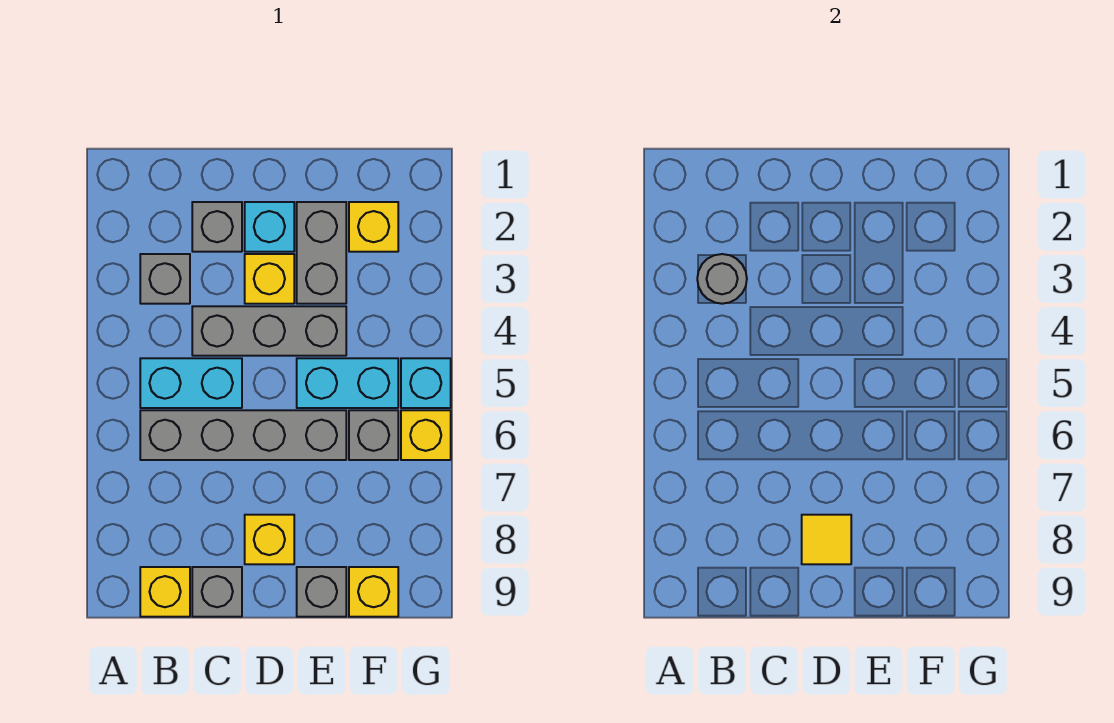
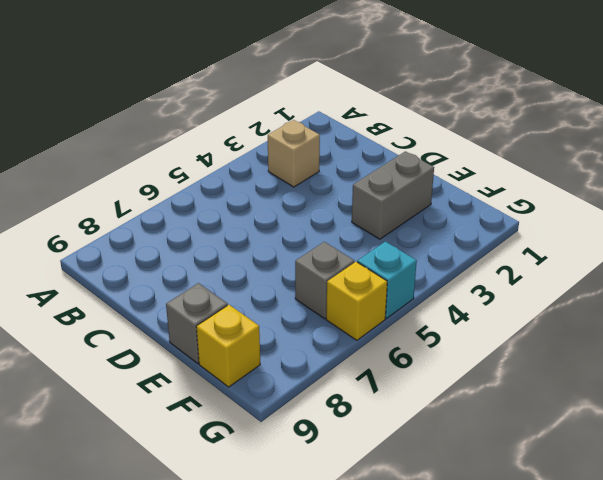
tan brick B3 level 1 -> grey brick B3 level 1
none -> cyan brick B5:C5 level 1
none -> grey brick B6:E6 level 1
none -> yellow brick B9 level 1

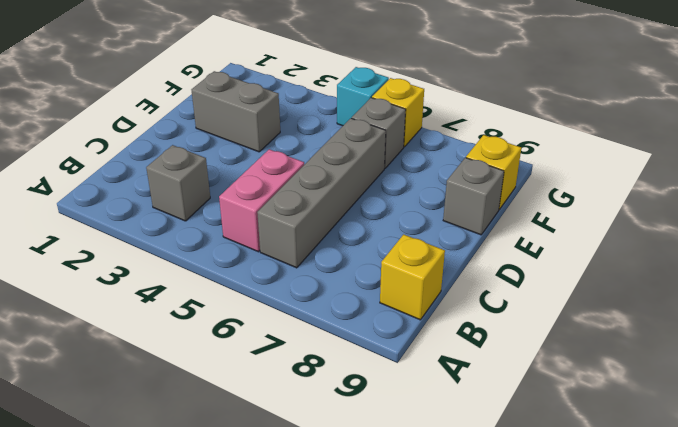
pink brick B5:C5 level 1 -> cyan brick B5:C5 level 1
none -> grey brick C2 level 1
none -> grey brick C4:E4 level 1
none -> grey brick C9 level 1

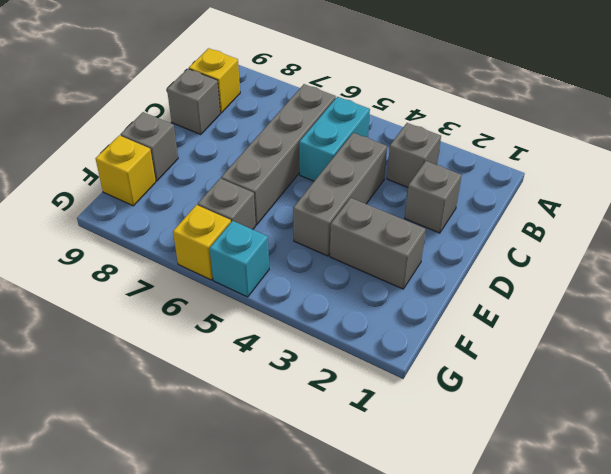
none -> cyan brick D2 level 1
none -> yellow brick D3 level 1
none -> yellow brick D8 level 1

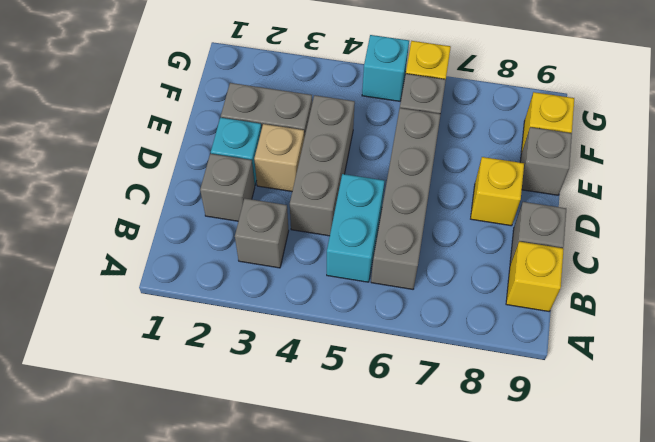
tan brick D3 level 1 -> yellow brick D3 level 1
none -> cyan brick E5:F5 level 1
none -> yellow brick F2 level 1
none -> grey round brick B3 level 2

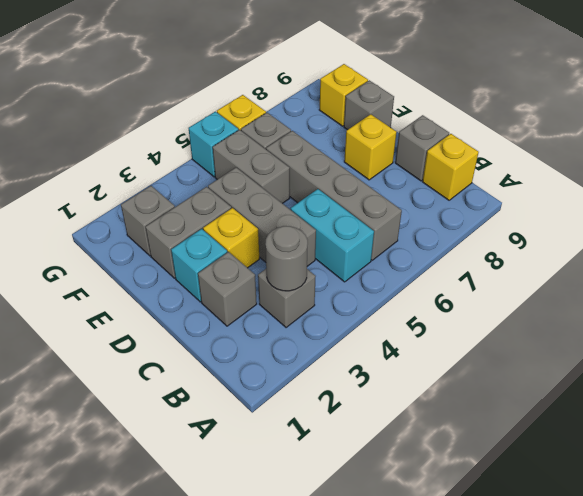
grey brick E5:F5 level 1 -> cyan brick E5:F5 level 1
grey brick F2 level 1 -> yellow brick F2 level 1
none -> yellow tile D8 level 2

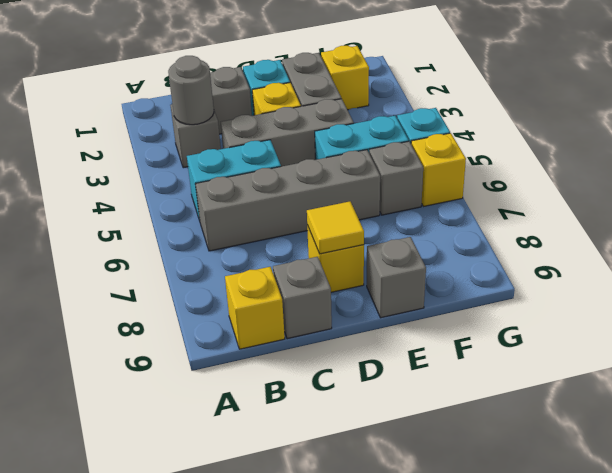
none -> yellow brick F9 level 1

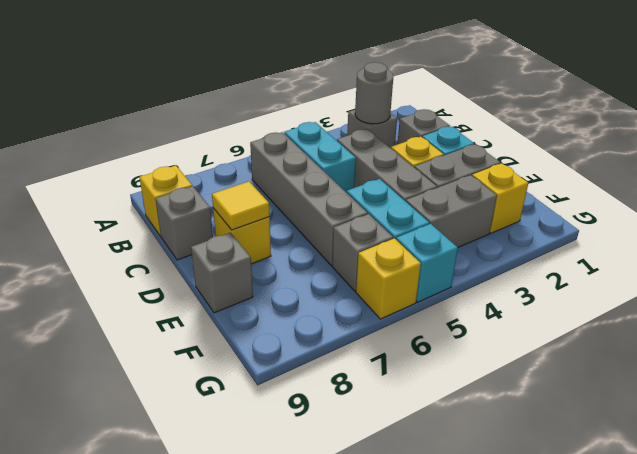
grey brick F3:F4 level 1 -> none
none -> yellow brick F9 level 1

